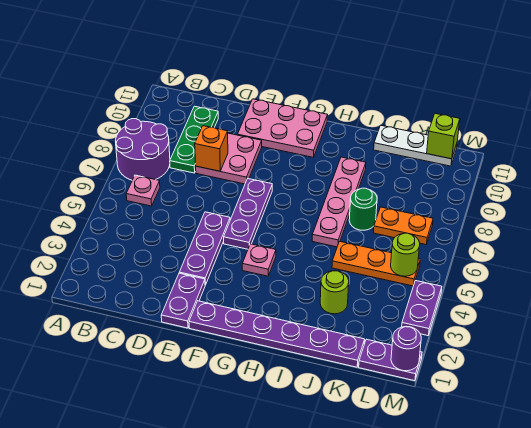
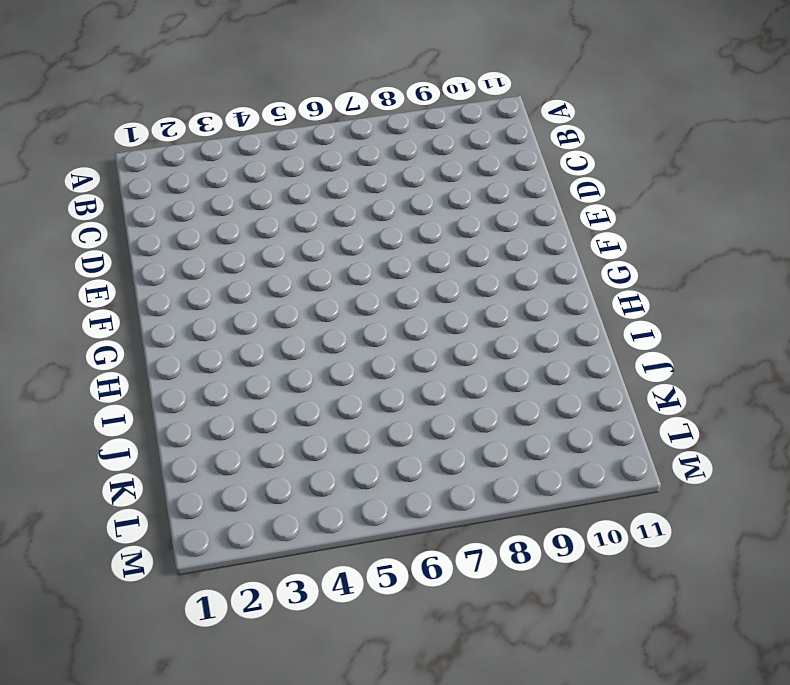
none -> purple round brick A7:B8 level 1
none -> pink plate B6 level 1
none -> green plate C8:C10 level 1

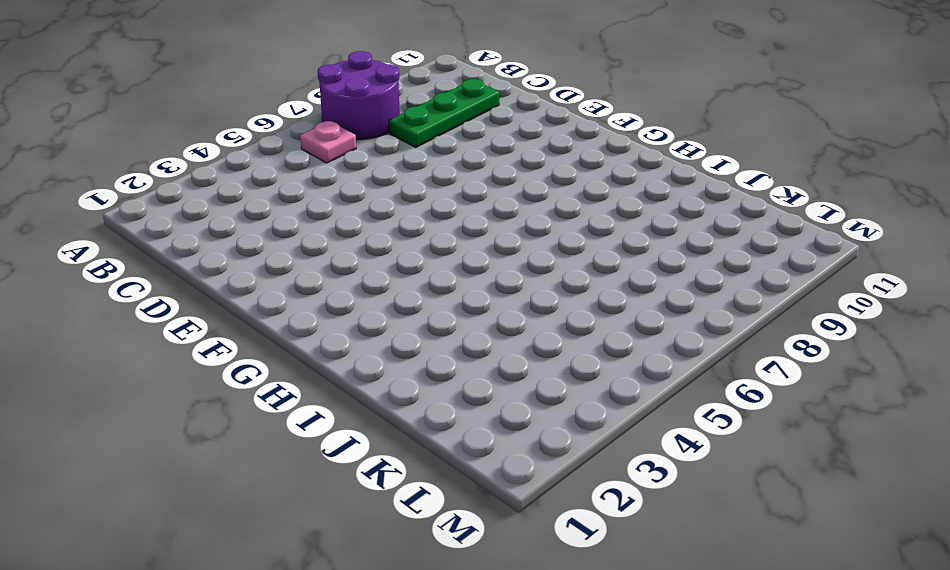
none -> pink plate D8:E9 level 1
none -> purple plate E1:E2 level 1
none -> purple plate E3:E5 level 1

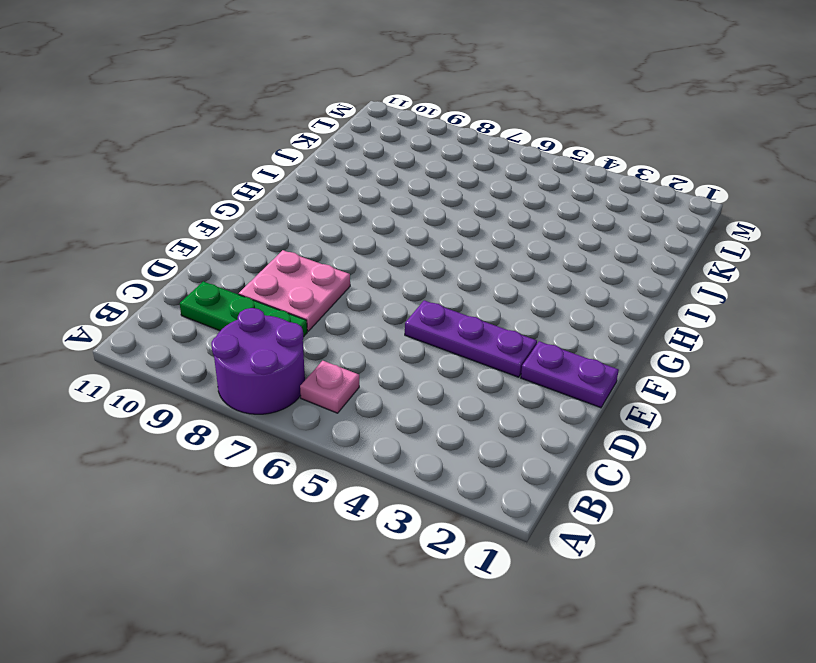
none -> pink plate E10:G11 level 1
none -> purple plate F1:K1 level 1
none -> purple plate F5:F7 level 1

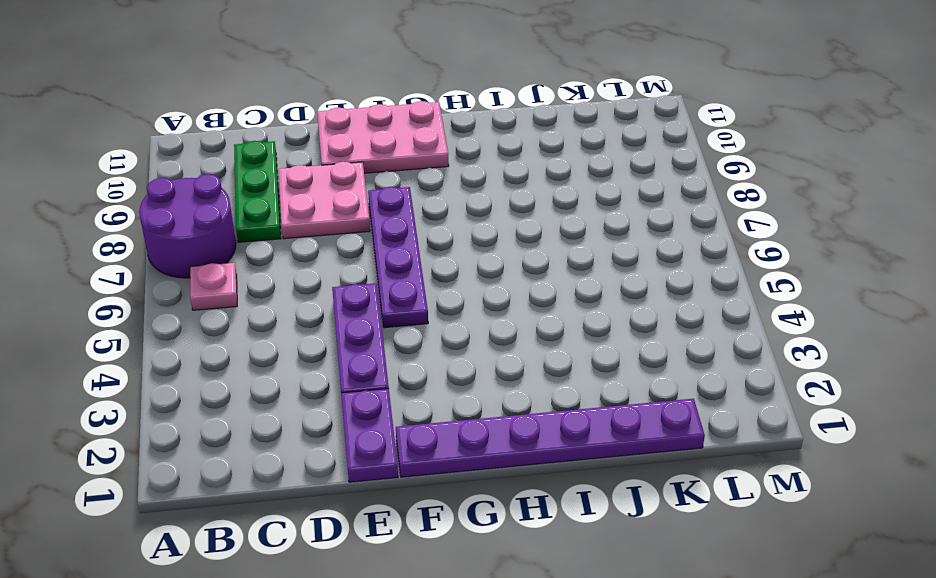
purple plate F5:F8 level 1 -> purple plate F5:F7 level 1
none -> pink plate G4 level 1
none -> pink plate I6:I9 level 1
none -> lime round brick J3 level 1

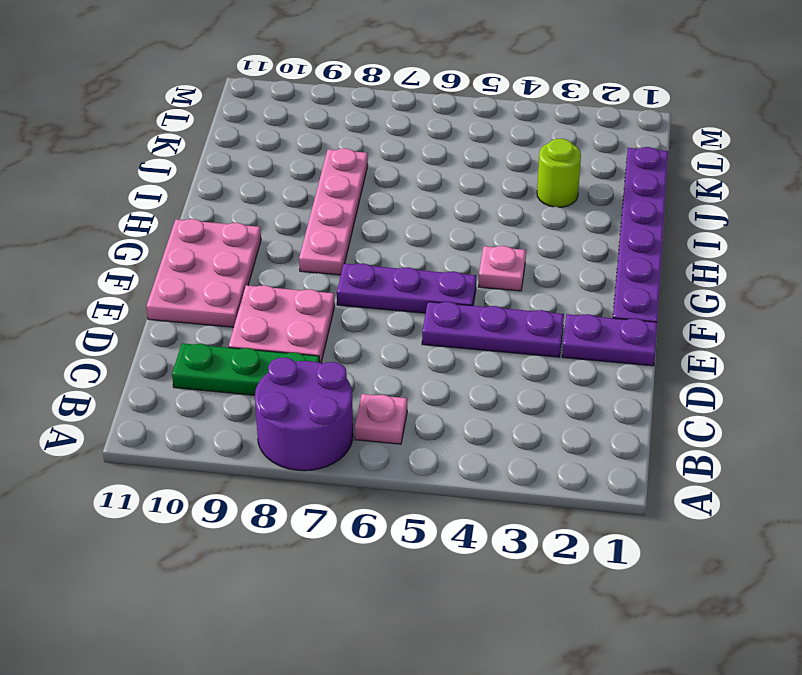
pink plate G8:J8 level 1 -> pink plate I6:I9 level 1
none -> orange plate J5:L5 level 1
none -> green round brick J7 level 1
none -> white plate J11:L11 level 1

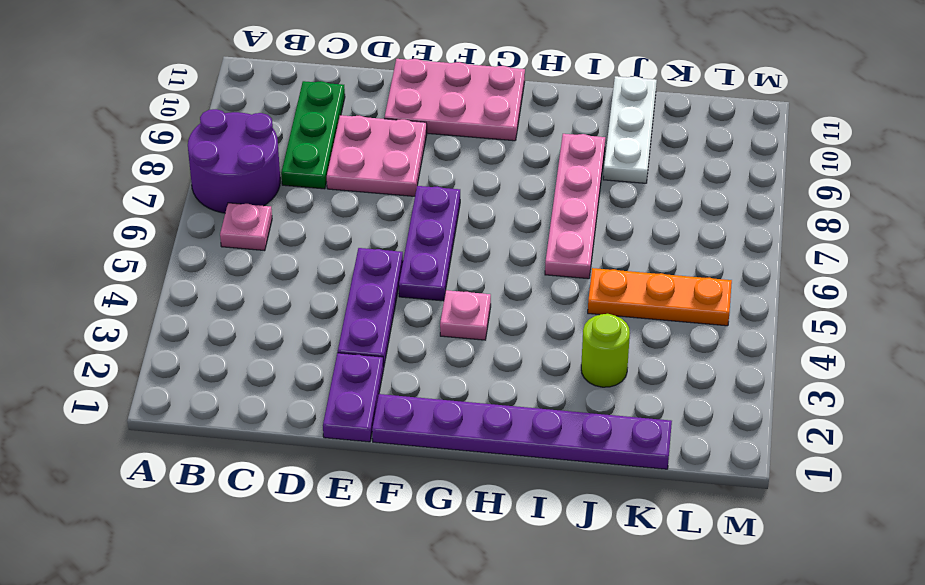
white plate J9:J11 level 1 -> white plate J11:L11 level 1
none -> green round brick J7 level 1
none -> orange plate K7:L7 level 1
none -> purple plate L1:M1 level 1

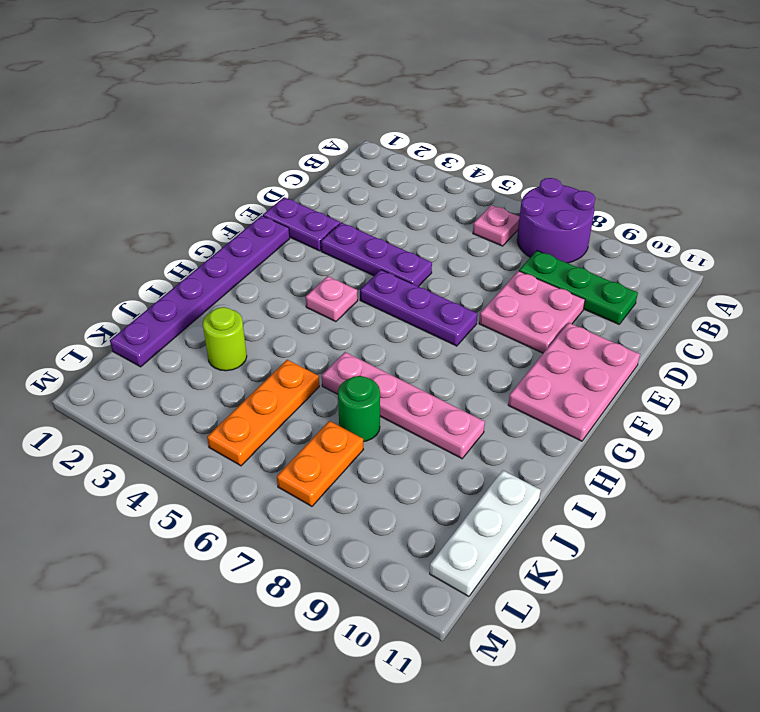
none -> purple plate L1:M1 level 1
none -> purple plate M3:M4 level 1
none -> orange brick D8 level 2

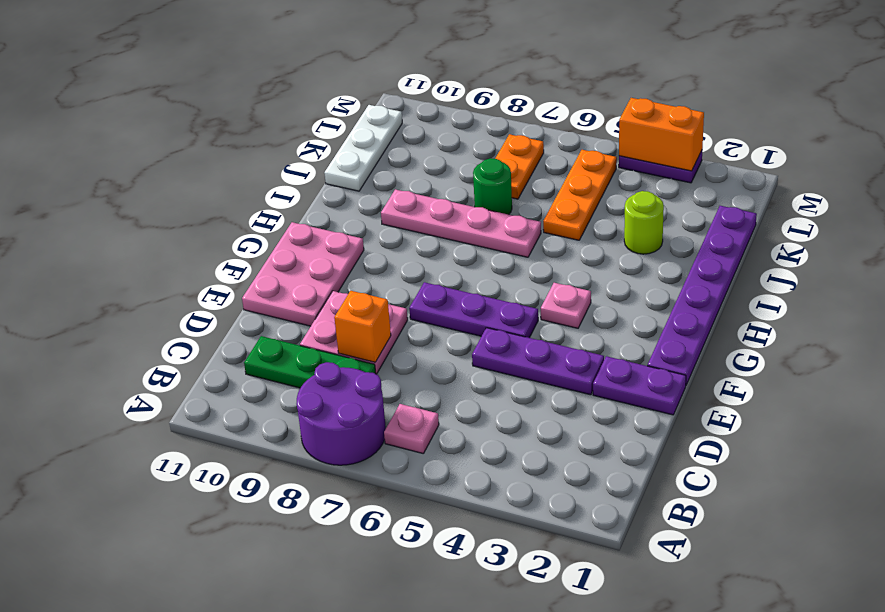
orange brick M3:M4 level 2 -> none
none -> purple plate L1:M1 level 1
none -> lime round brick L5 level 2
none -> lime brick L11 level 2

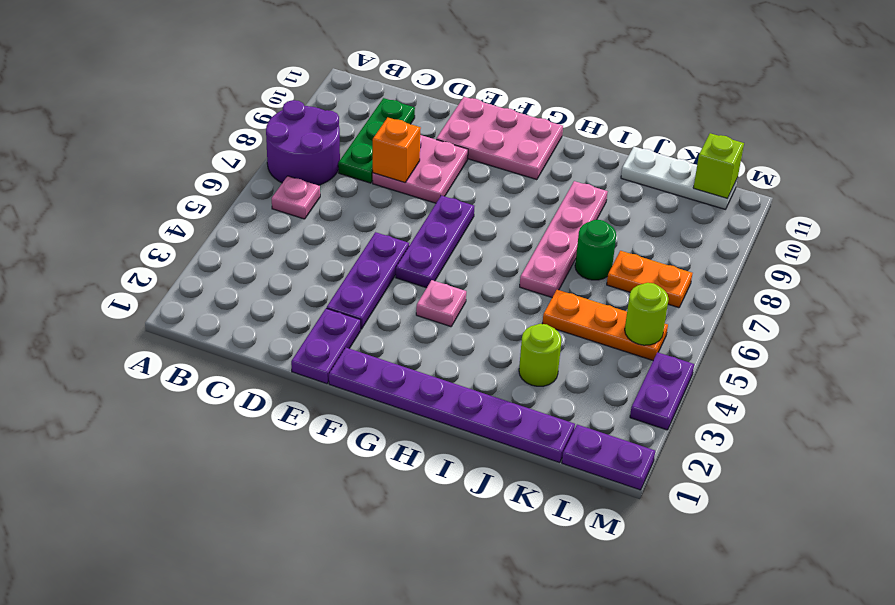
none -> purple round brick M1 level 2

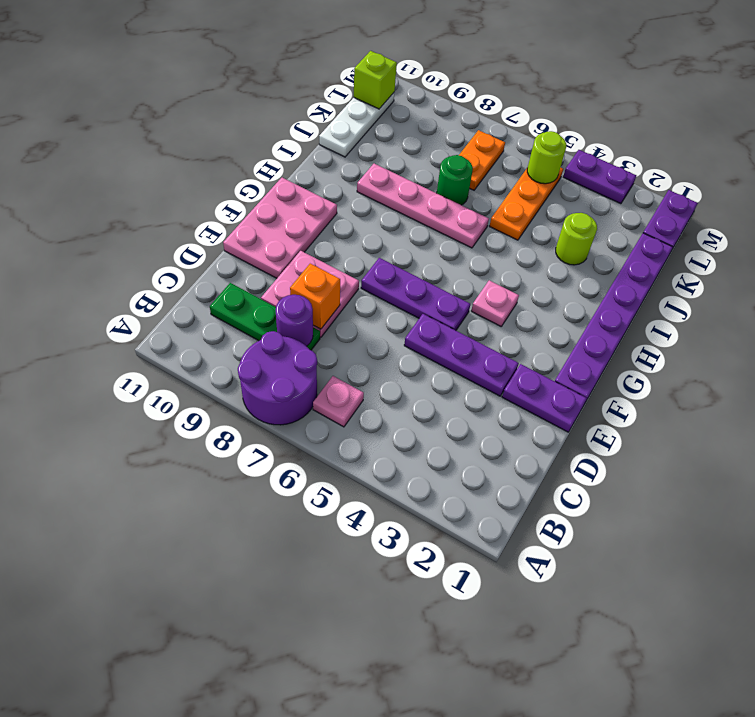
purple round brick C8 level 2 -> purple round brick M1 level 2

